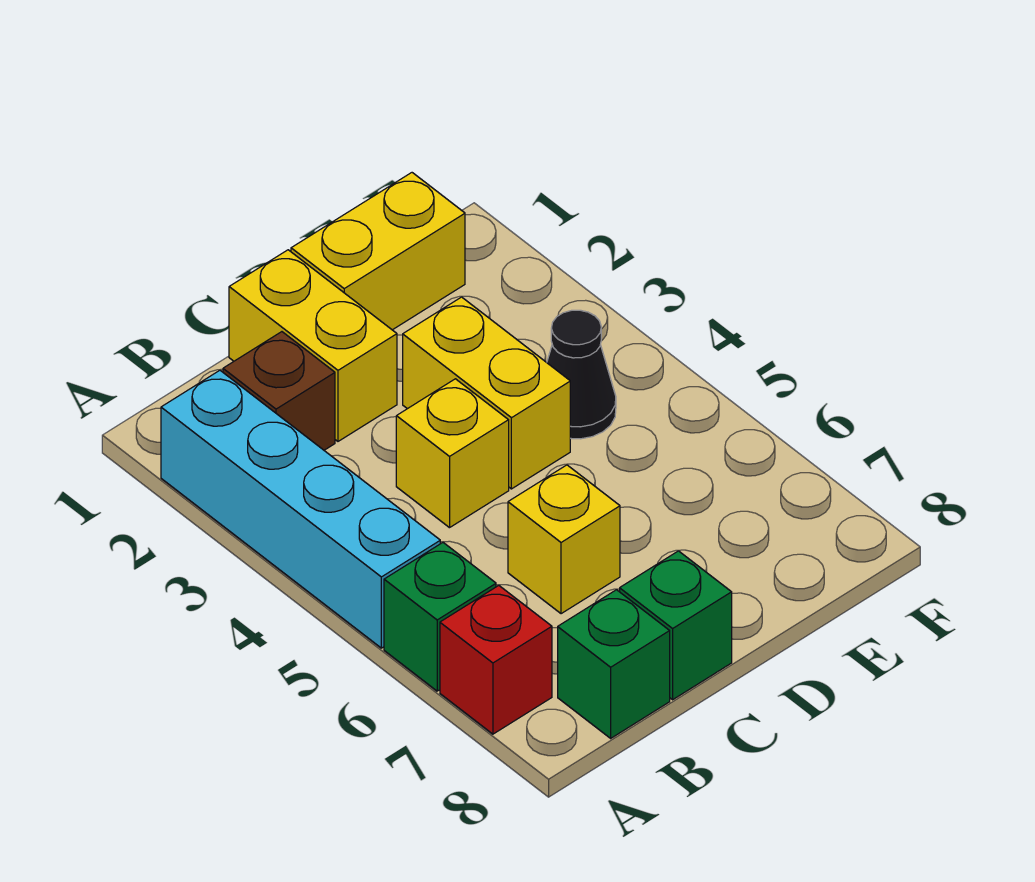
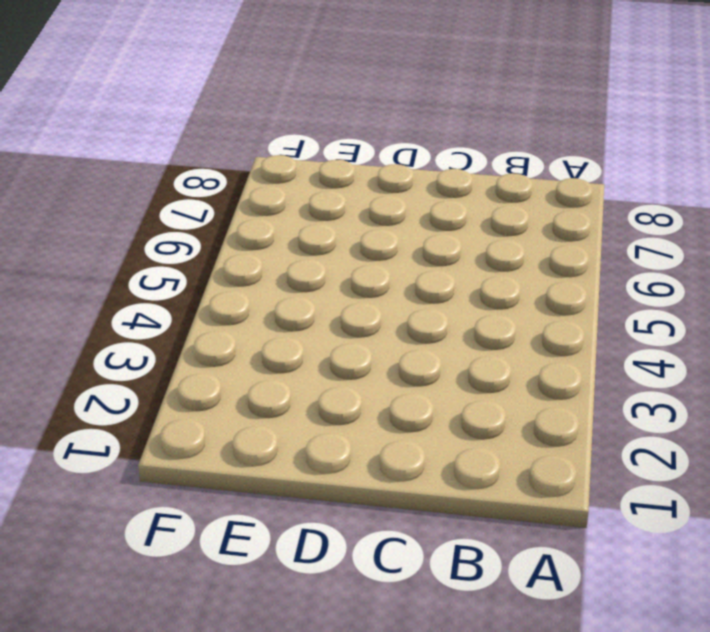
none -> cyan brick A2:A5 level 1
none -> green brick A6 level 1
none -> red brick A7 level 1

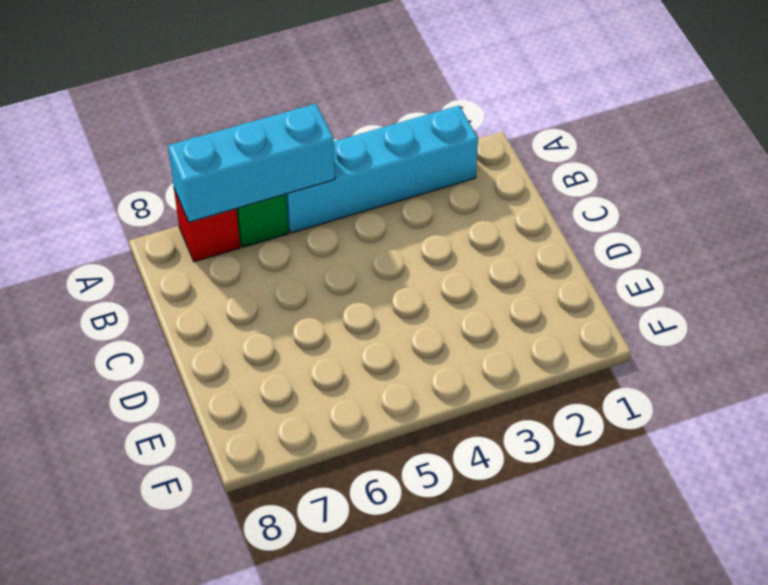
cyan brick A5:A7 level 2 -> none
none -> brown brick B2 level 1
none -> green brick B8 level 1
none -> yellow brick C1:C2 level 1

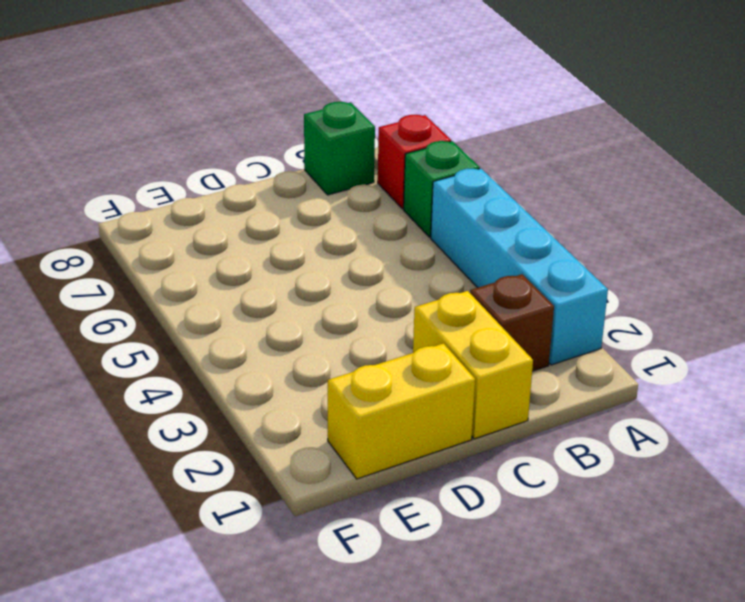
none -> yellow brick C4 level 1
none -> yellow brick C6 level 1
none -> green brick C8 level 1

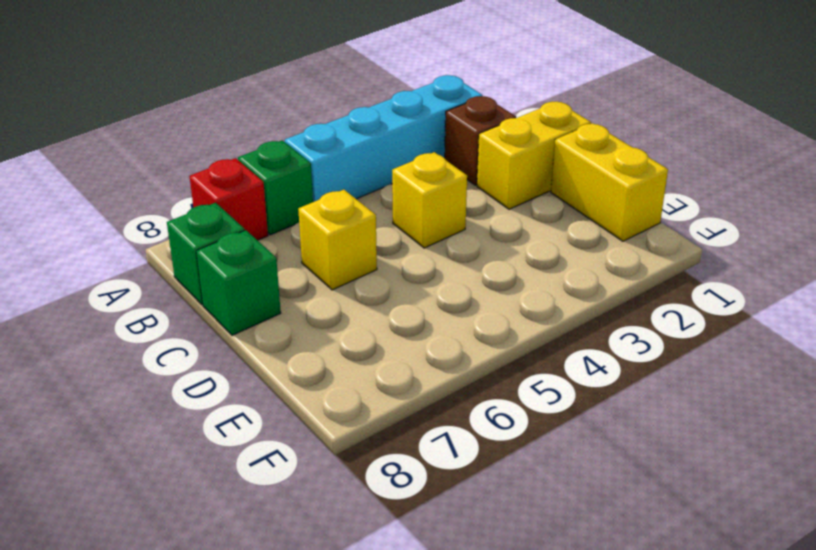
none -> yellow brick D3:D4 level 1
none -> black cone E4 level 1

